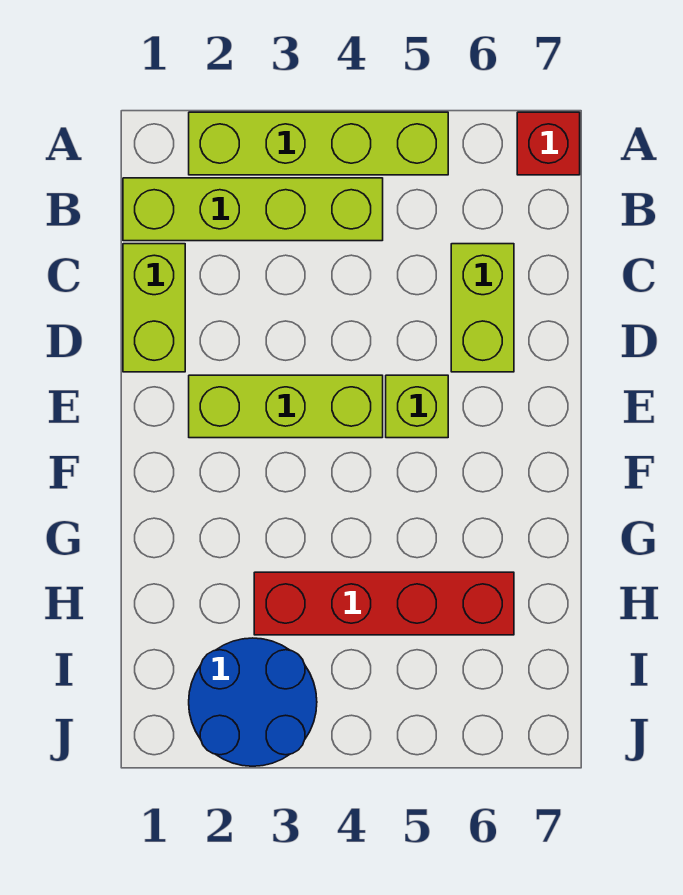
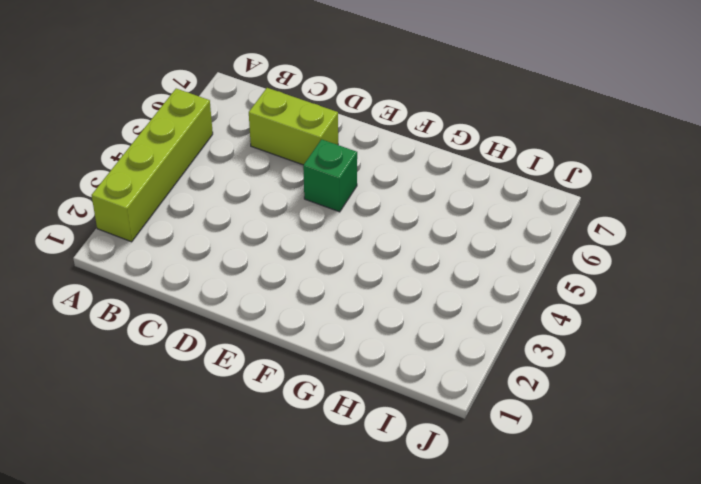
green brick E5 level 1 -> lime brick E5 level 1
none -> red brick A7 level 1
none -> lime brick B1:B4 level 1

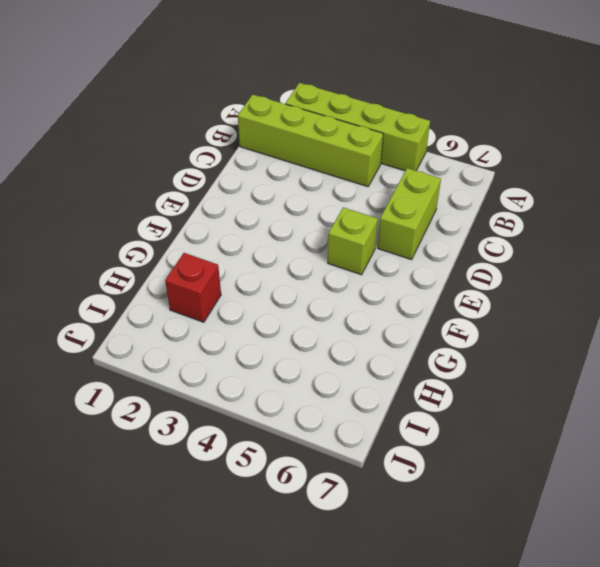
red brick H2 level 1 -> red brick A7 level 1
none -> lime brick C1:D1 level 1
none -> lime brick E2:E4 level 1

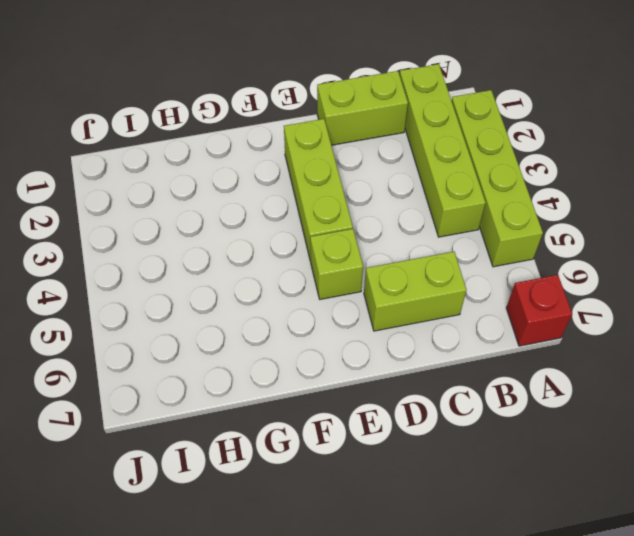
none -> red brick H3:H6 level 1
none -> blue round brick I2:J3 level 1

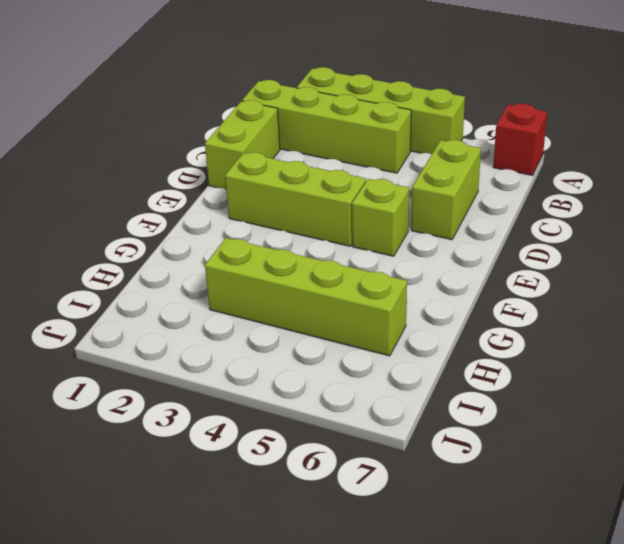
lime brick H3:H6 level 1 -> red brick H3:H6 level 1
none -> blue round brick I2:J3 level 1

